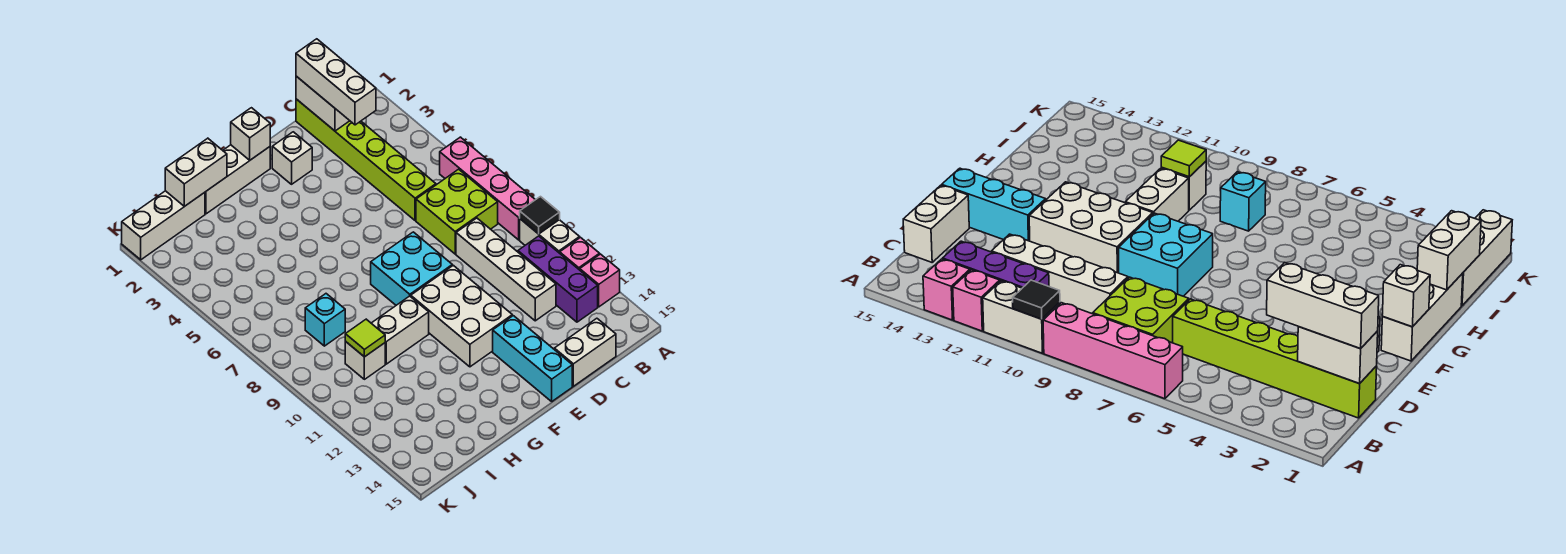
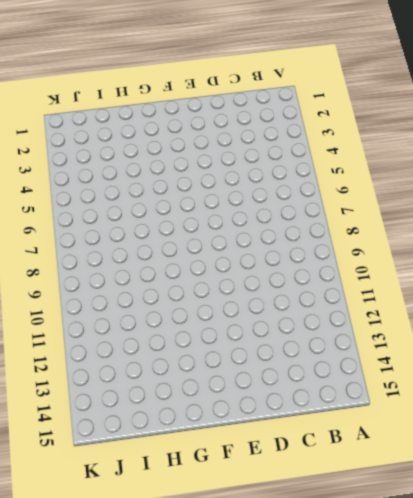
none -> pink brick A6:A9 level 1
none -> white brick A10:A11 level 1
none -> pink brick A12 level 1

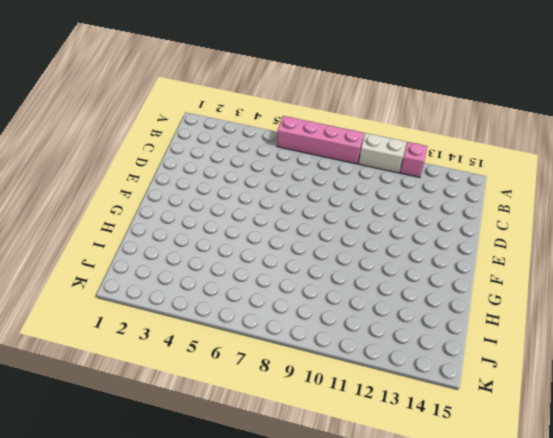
none -> pink brick A13 level 1
none -> lime brick B7:C8 level 1
none -> purple brick B11:B13 level 1

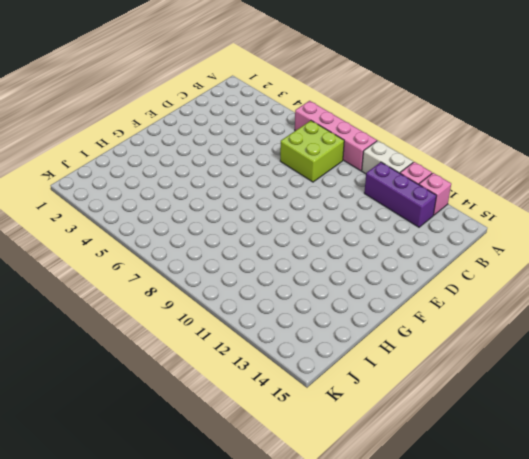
none -> lime brick C1:C6 level 1
none -> white brick C9:C12 level 1
none -> white brick C15:D15 level 1

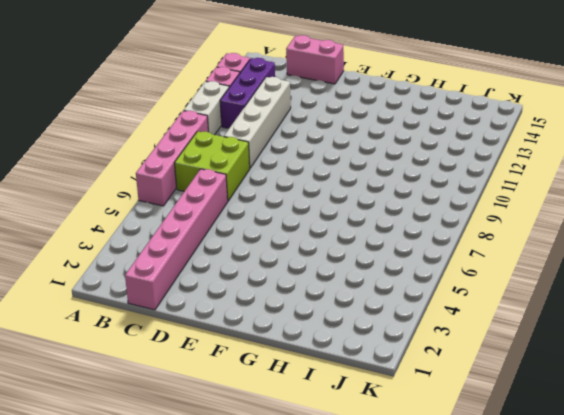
pink brick C1:C6 level 1 -> lime brick C1:C6 level 1
pink brick C15:D15 level 1 -> white brick C15:D15 level 1
none -> white brick E2 level 1
none -> cyan brick E8:F9 level 1
none -> white brick E10:F12 level 1

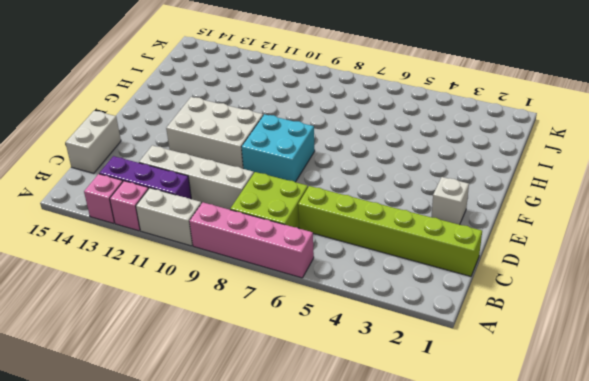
none -> cyan brick E13:E15 level 1
none -> white brick F1:H1 level 1
none -> white brick G10:H10 level 1

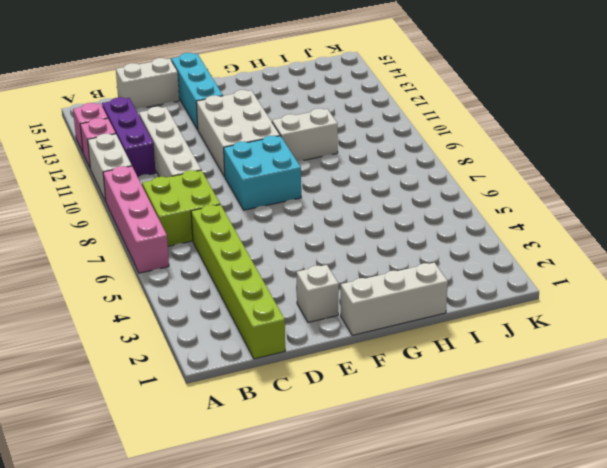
none -> white brick I1:K1 level 1
none -> cyan brick I8 level 1
none -> white brick I10 level 1

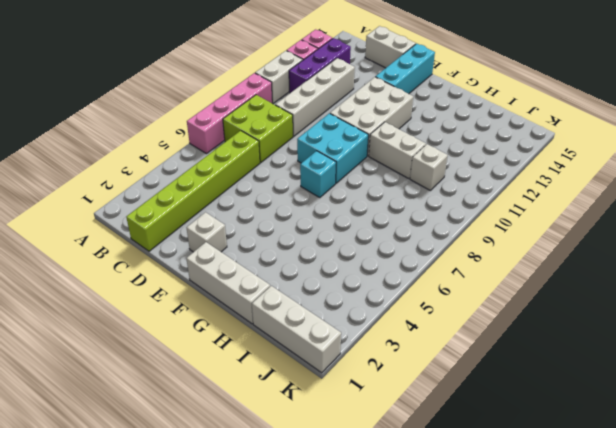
cyan brick F7 level 1 -> cyan brick I8 level 1
none -> black tile A10 level 2
none -> white brick C1:C2 level 2
none -> white brick F1 level 2

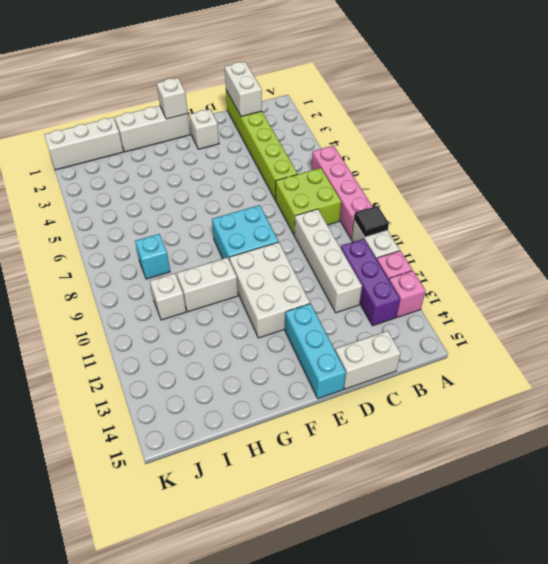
none -> white brick H1:I1 level 2
none -> lime tile I10 level 2
none -> white brick C1:C3 level 3

